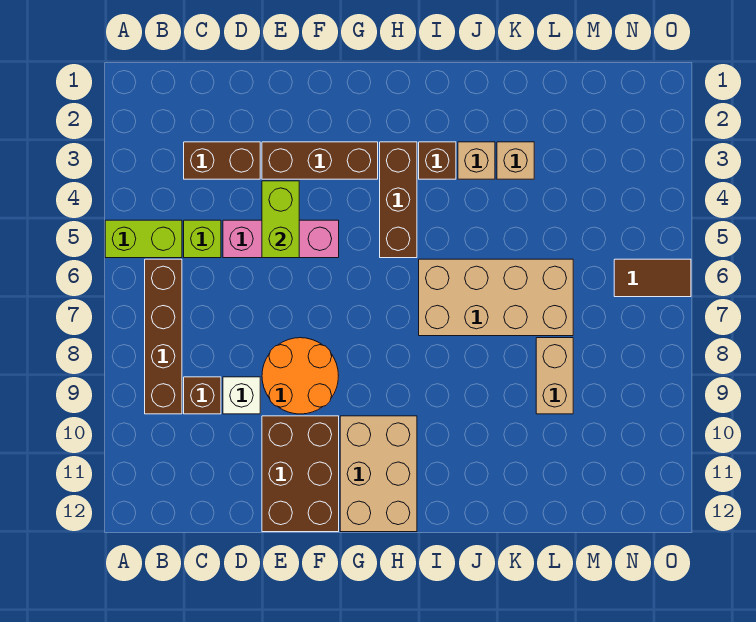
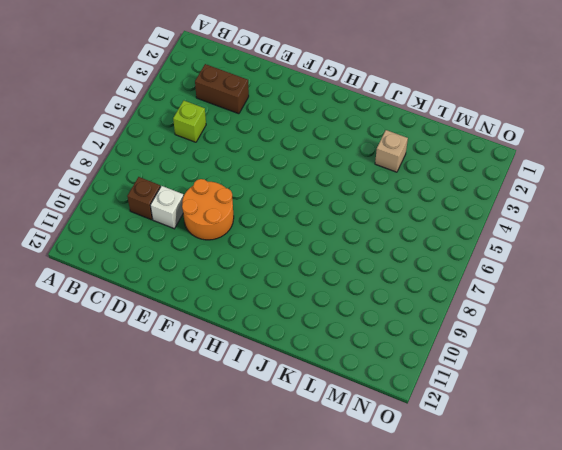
none -> lime brick A5:B5 level 1
none -> brown brick B6:B9 level 1
none -> pink brick D5:F5 level 1

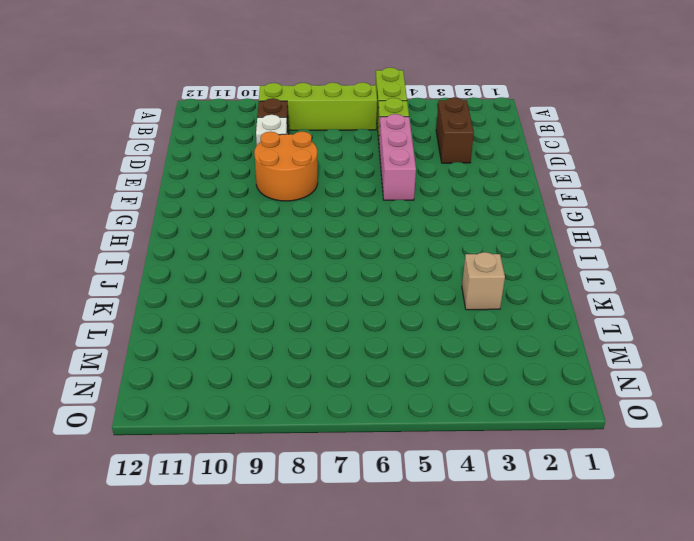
lime brick B6:B9 level 1 -> brown brick B6:B9 level 1
none -> brown brick E3:G3 level 1
none -> brown brick E10:F12 level 1
none -> tan brick G10:H12 level 1

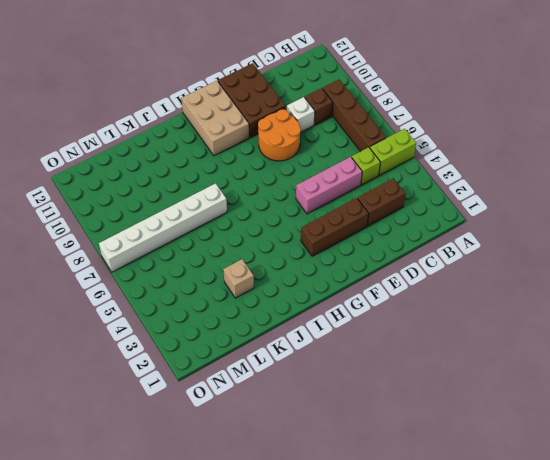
white brick J7:O7 level 1 -> tan brick I6:L7 level 1
none -> brown brick H3:H5 level 1
none -> brown brick I3 level 1
none -> tan brick J3 level 1

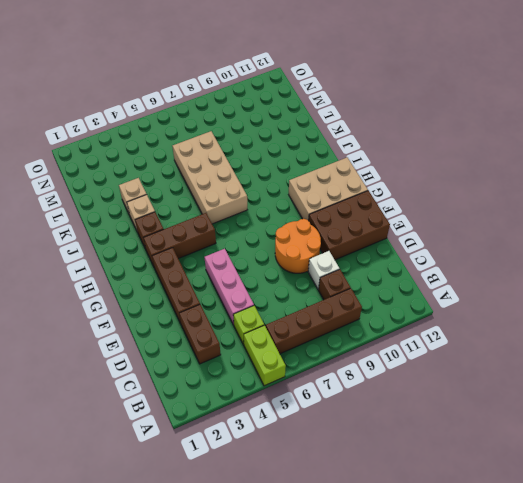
none -> tan brick L8:L9 level 1
none -> brown tile N6:O6 level 1
none -> lime brick E4:E5 level 2

